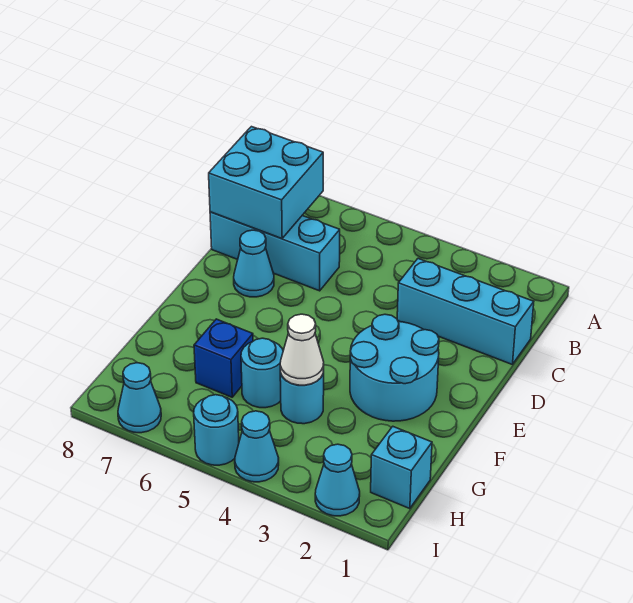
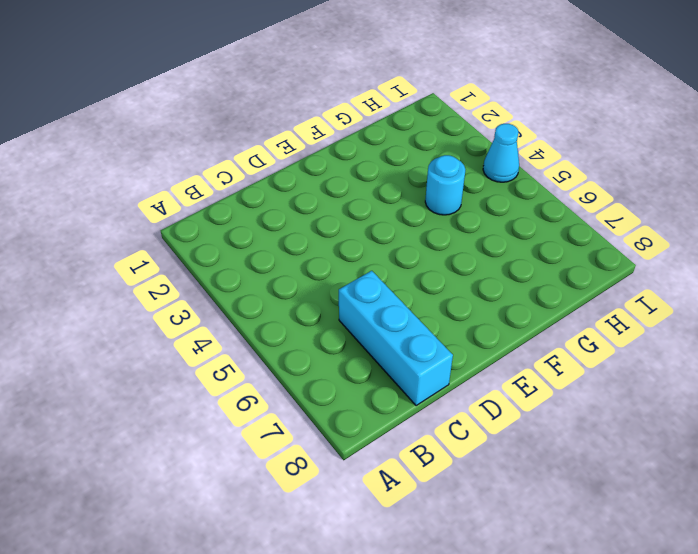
none -> cyan brick C1:C3 level 1
none -> cyan cone D7 level 1
none -> cyan round brick E2:F3 level 1

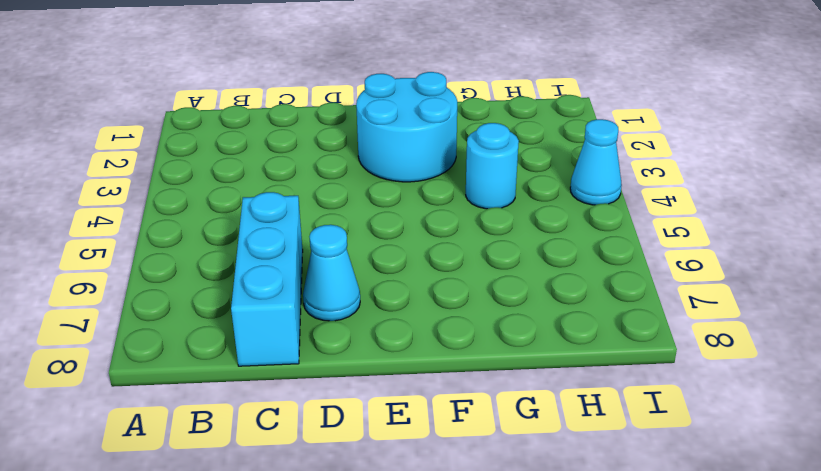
none -> cyan brick C1:C3 level 1
none -> cyan round brick G5 level 1
none -> blue brick G6 level 1

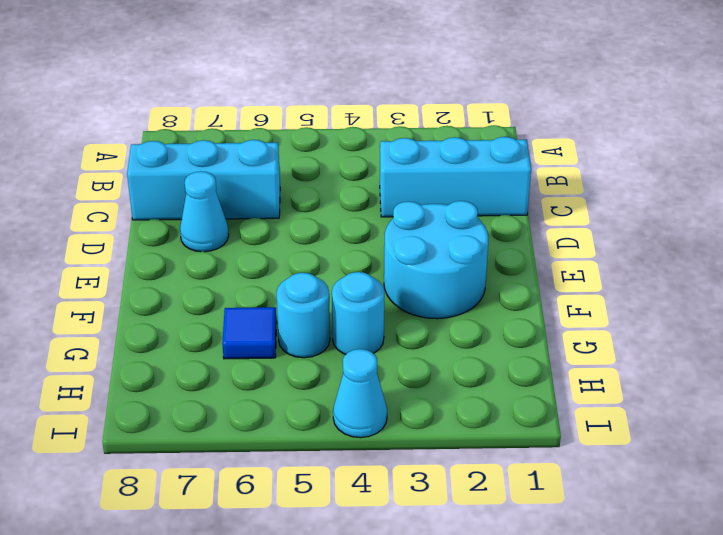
blue tile G6 level 1 -> blue brick G6 level 1
none -> cyan brick H1 level 1
none -> cyan cone I2 level 1
none -> cyan round brick I5 level 1

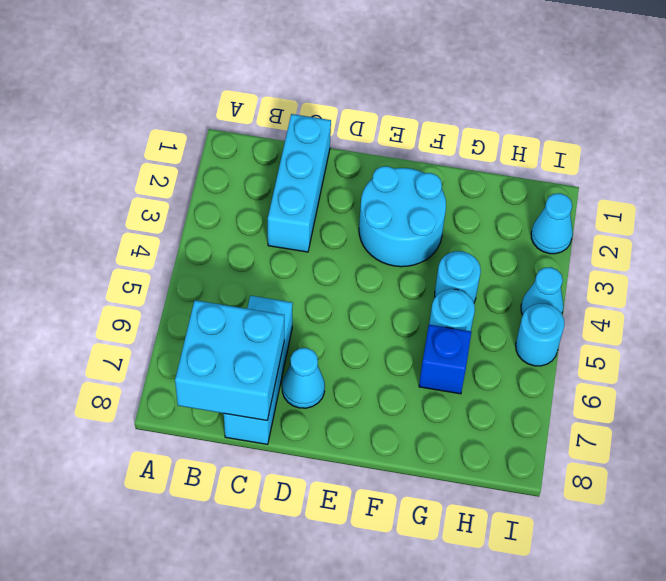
none -> cyan brick H1 level 1
none -> cyan cone I7 level 1
none -> white cone G4 level 2

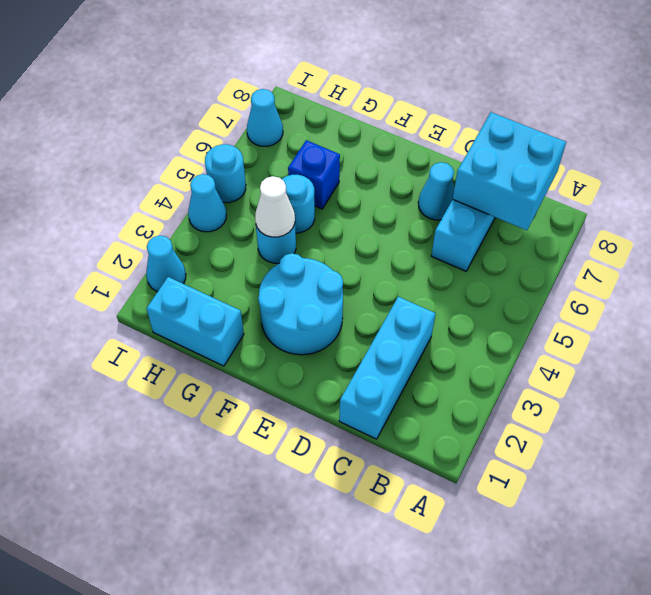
cyan brick G1:H1 level 1 -> cyan brick H1 level 1

